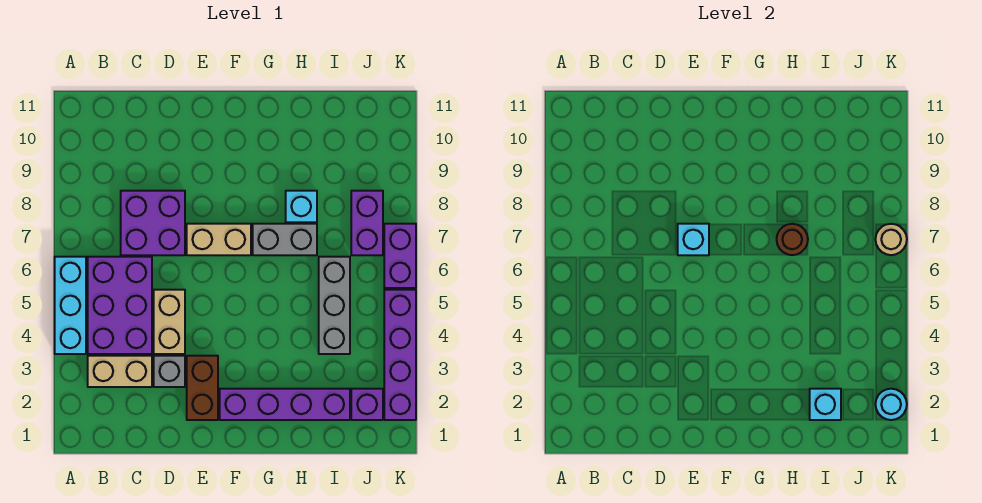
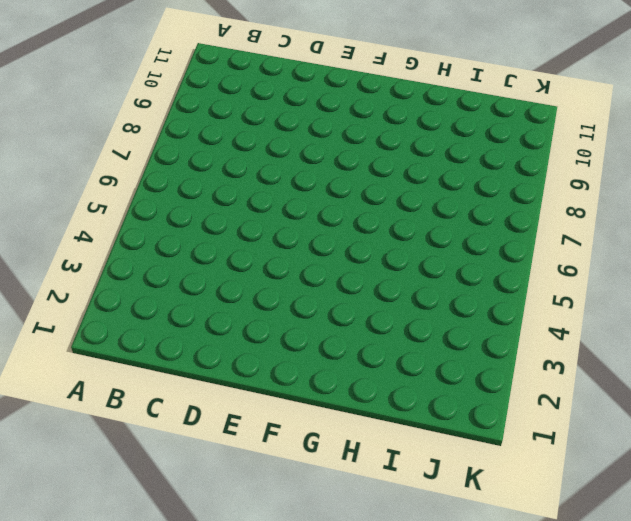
none -> cyan brick A4:A6 level 1
none -> tan brick B3:C3 level 1
none -> purple brick B4:C6 level 1

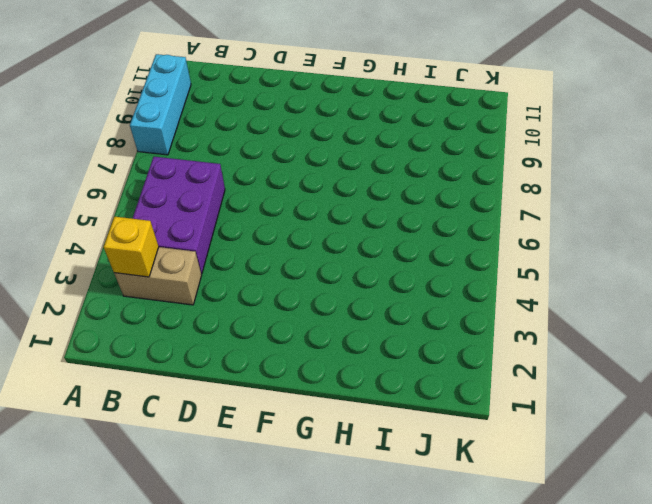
cyan brick A8:A10 level 1 -> cyan brick A4:A6 level 1
yellow brick B3 level 2 -> none
none -> purple brick C7:D8 level 1
none -> grey brick D3 level 1
none -> tan brick D4:D5 level 1

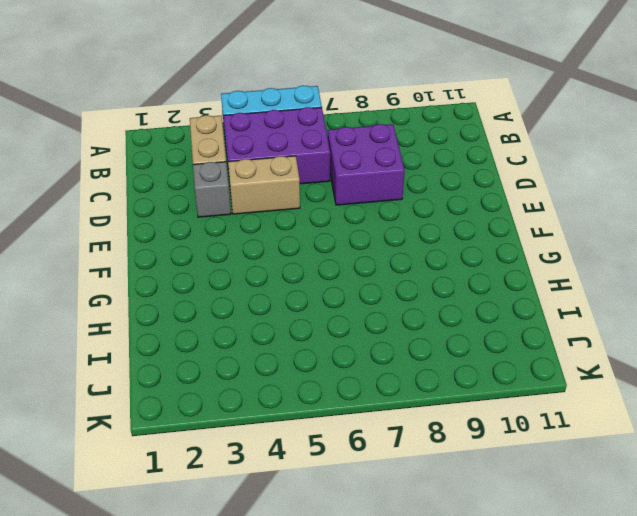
none -> brown brick E2:E3 level 1
none -> tan brick E7:F7 level 1
none -> purple brick F2:I2 level 1

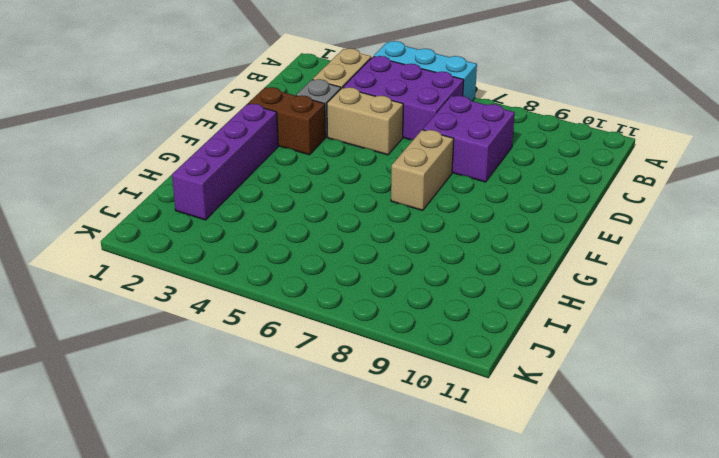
none -> grey brick G7:H7 level 1
none -> cyan brick H8 level 1
none -> grey brick I4:I6 level 1

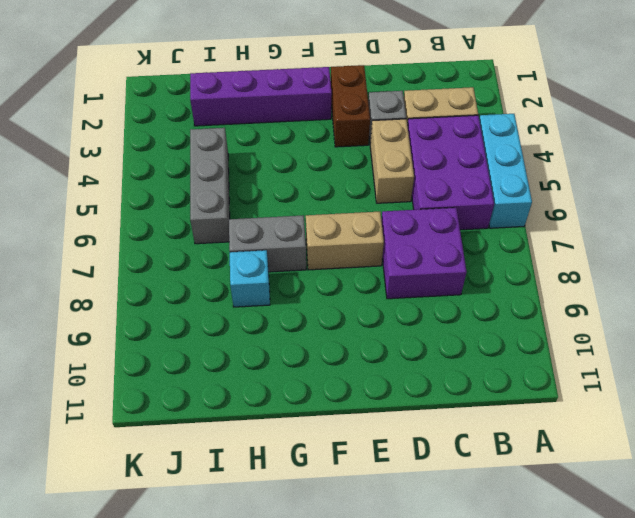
none -> purple brick J2 level 1
none -> purple brick J7:J8 level 1
none -> purple brick K2:K5 level 1

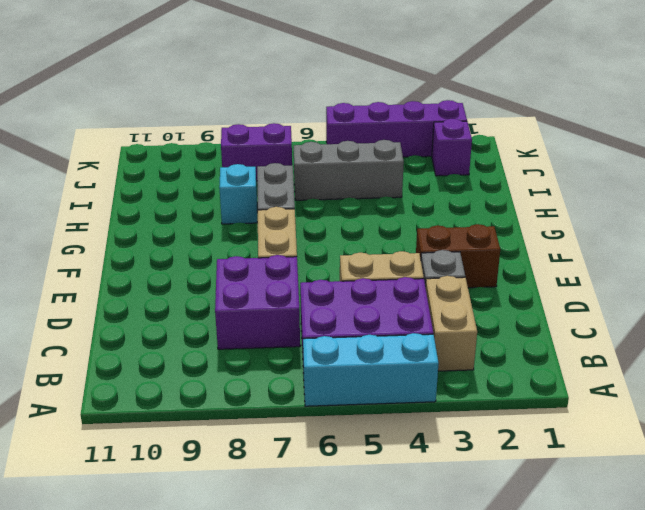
none -> purple brick F2:I2 level 1
none -> purple brick K6:K7 level 1
none -> cyan brick E7 level 2

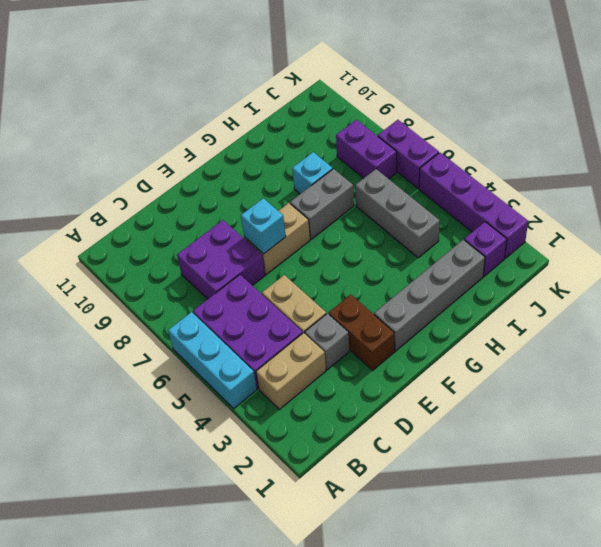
grey brick F2:I2 level 1 -> purple brick F2:I2 level 1
none -> brown round brick H7 level 2
none -> cyan brick I2 level 2
none -> cyan round brick K2 level 2

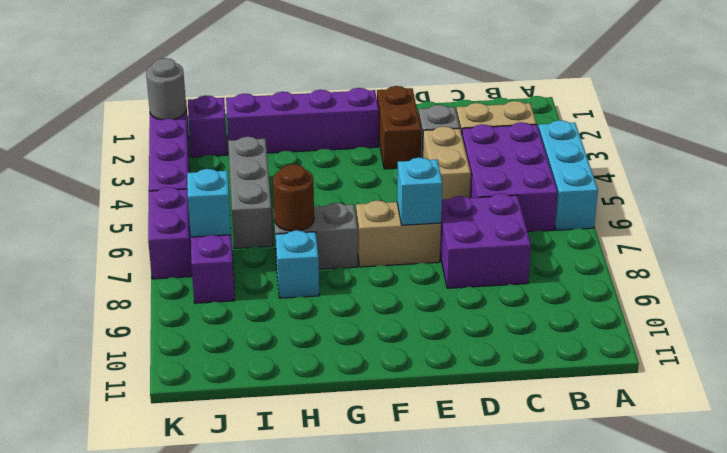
cyan brick J7 level 2 -> cyan brick I2 level 2
grey round brick K2 level 2 -> cyan round brick K2 level 2
none -> tan round brick K7 level 2

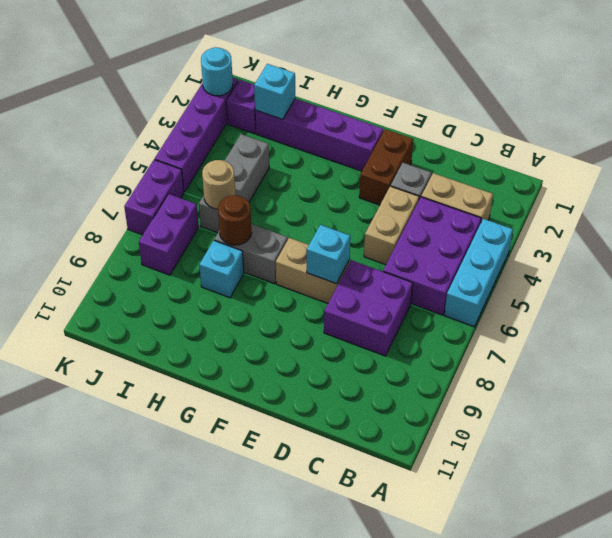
tan round brick I6 level 2 -> tan round brick K7 level 2

